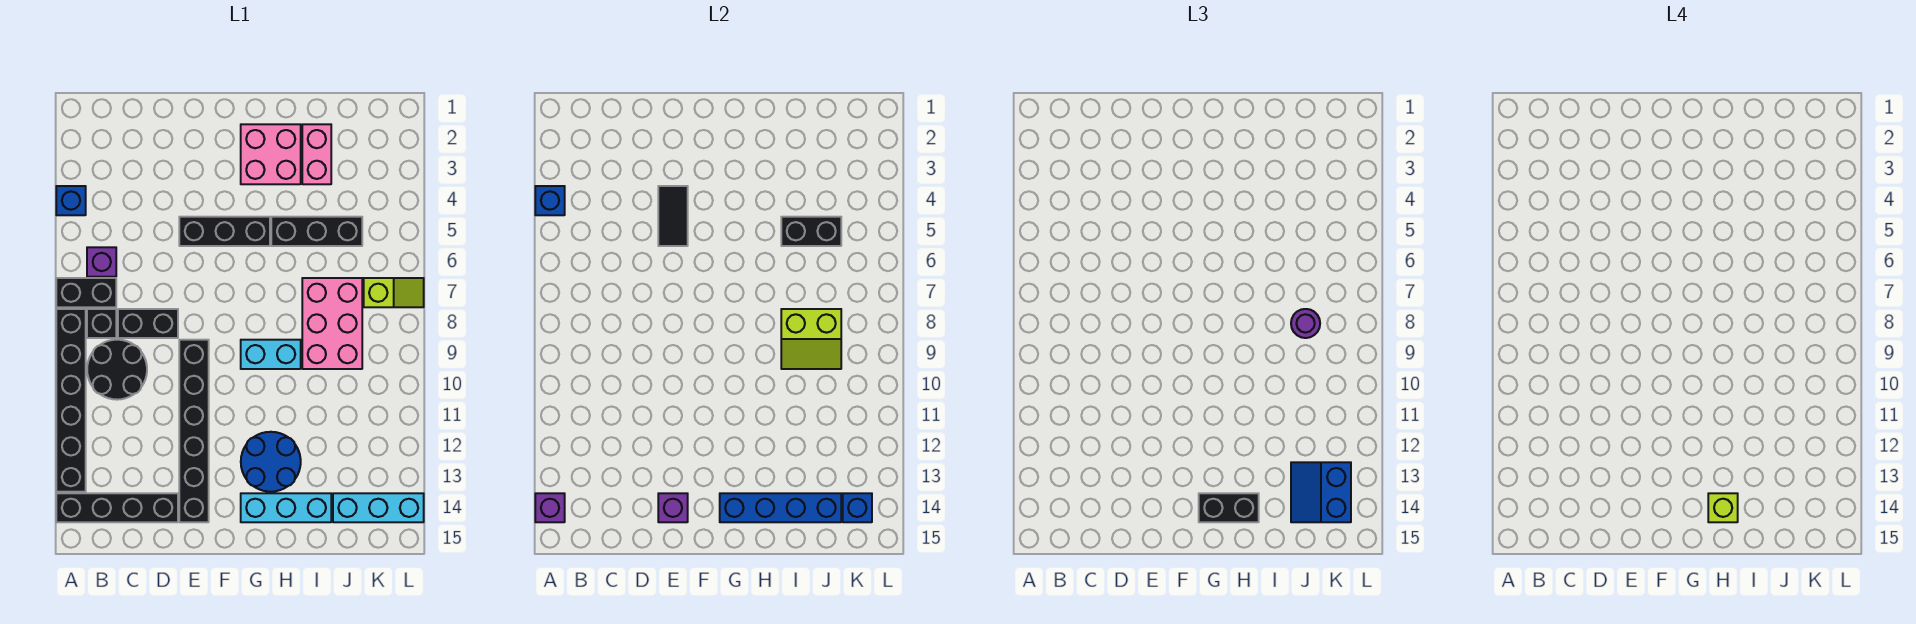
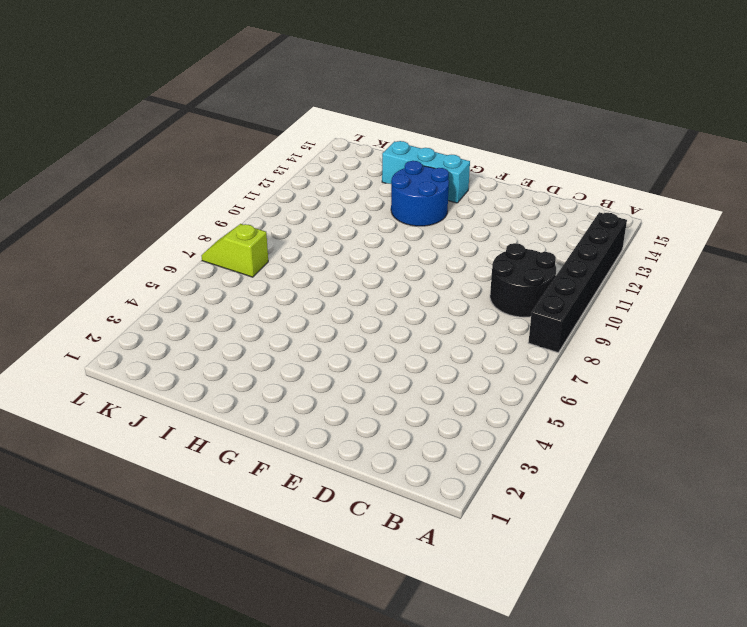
none -> blue brick A4 level 1
none -> black brick A7:B7 level 1
none -> black brick A14:D14 level 1
none -> purple brick B6 level 1

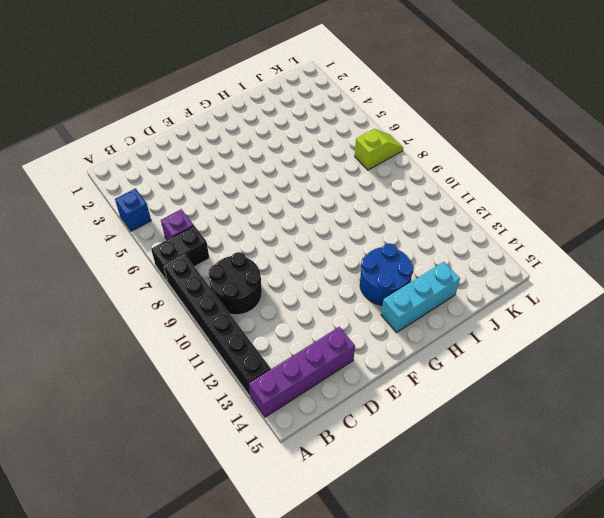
purple brick A14:D14 level 1 -> black brick A14:D14 level 1
none -> black brick B8 level 1
none -> black brick C8:D8 level 1
none -> black brick E5:G5 level 1
none -> black brick E9:E14 level 1

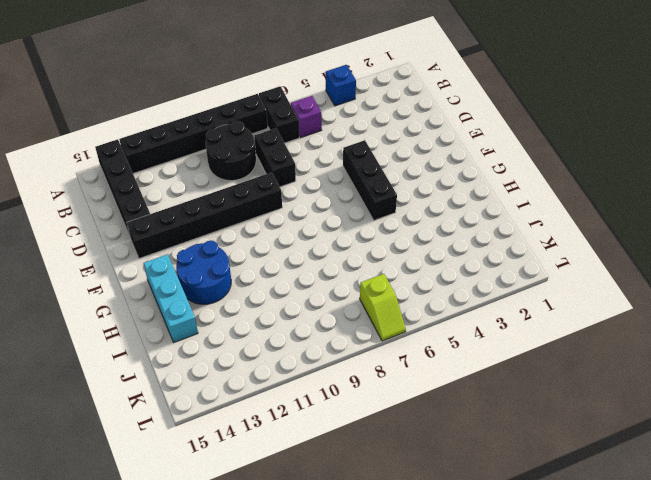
none -> black brick B8 level 1
none -> pink brick G2:H3 level 1
none -> cyan brick G9:H9 level 1
none -> black brick H5:J5 level 1

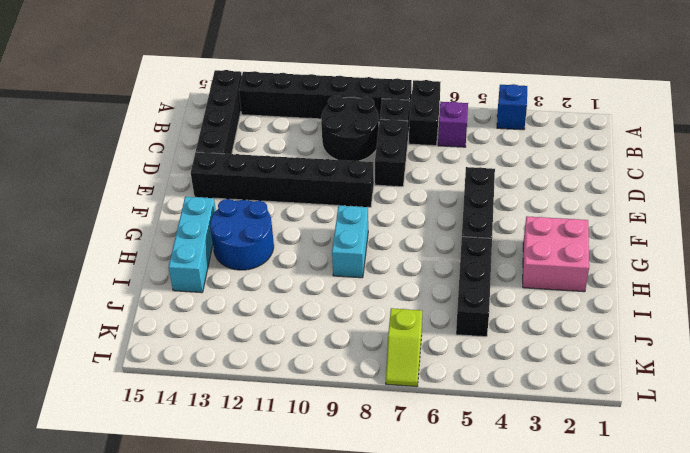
none -> pink brick I2:I3 level 1
none -> pink brick I7:J9 level 1
none -> cyan brick J14:L14 level 1
none -> blue brick A4 level 2

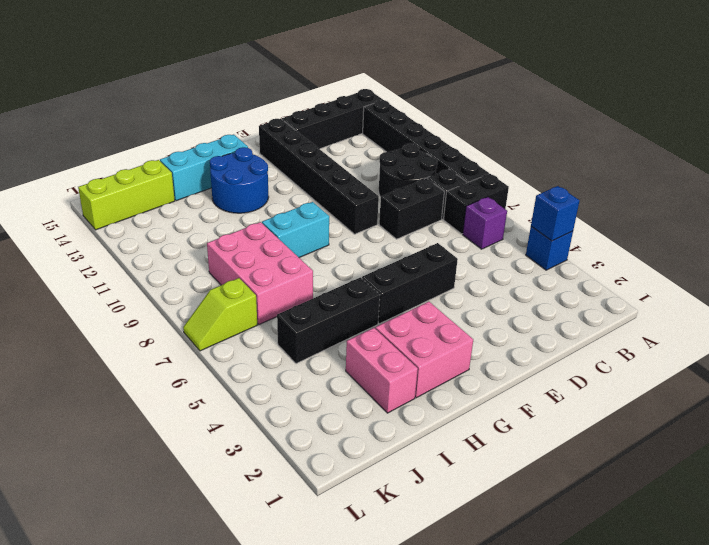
lime brick J14:L14 level 1 -> cyan brick J14:L14 level 1
none -> purple brick A14 level 2
none -> black tile E4:E5 level 2
none -> purple brick E14 level 2
none -> blue brick G14:J14 level 2

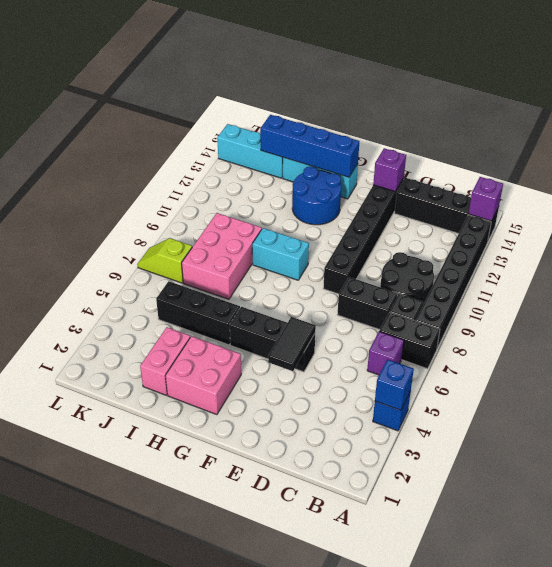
none -> black brick I5:J5 level 2
none -> lime slope I8:J9 level 2 top 8
none -> blue brick K14 level 2
none -> black brick G14:H14 level 3

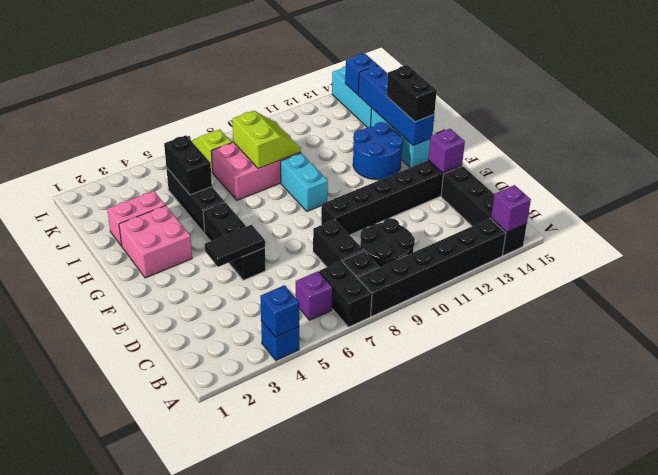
none -> purple round brick J8 level 3
none -> blue slope J13:K14 level 3 top K
none -> lime brick H14 level 4

